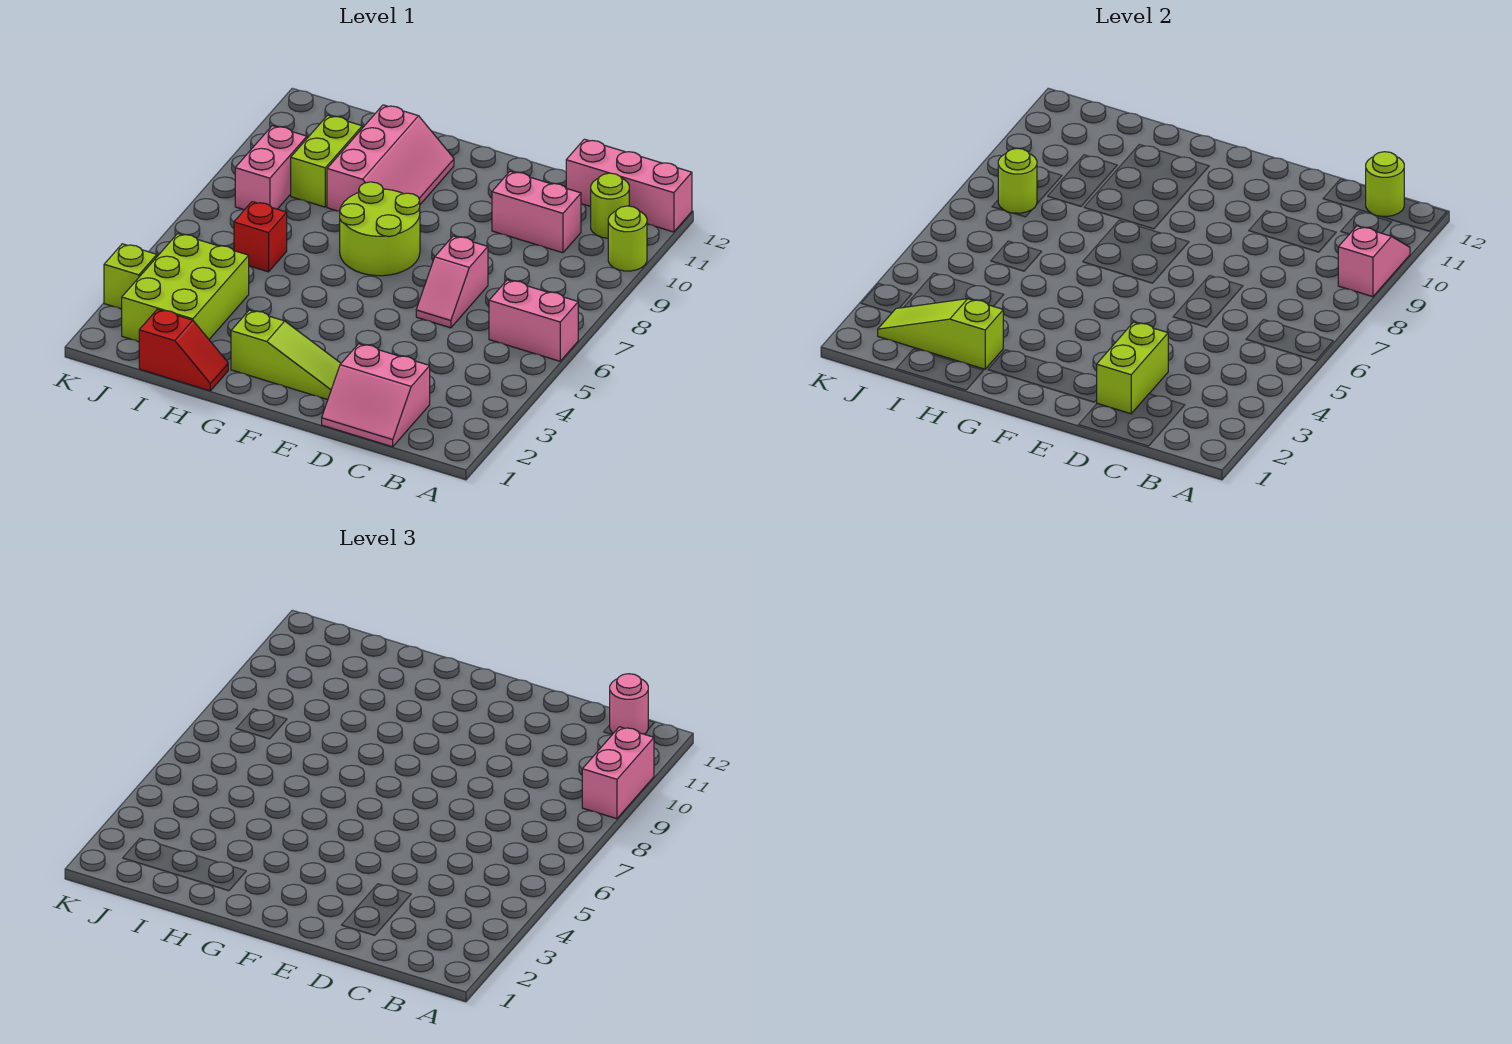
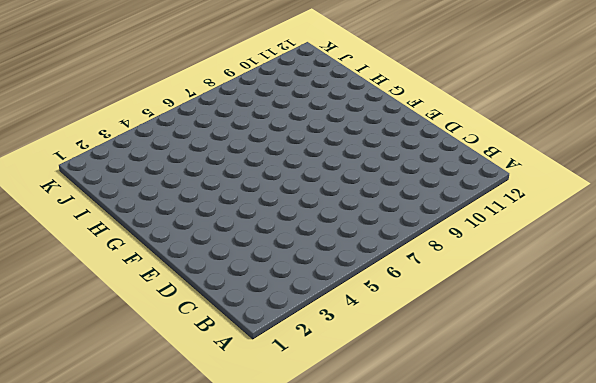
none -> pink brick A6:B6 level 1
none -> lime round brick A10 level 1
none -> pink brick A12:C12 level 1

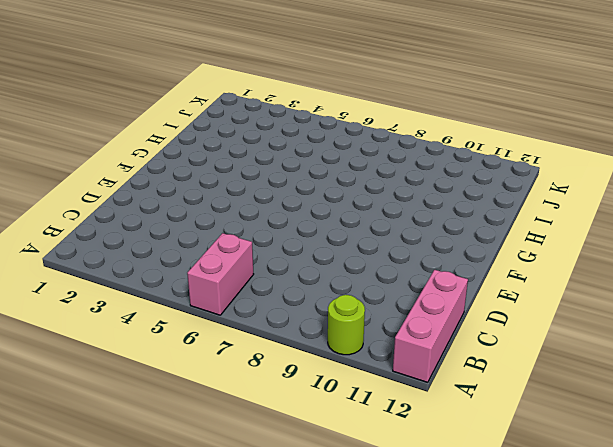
none -> lime round brick B11 level 1
none -> pink slope C1:D2 level 1 top 2
none -> pink brick C10:D10 level 1

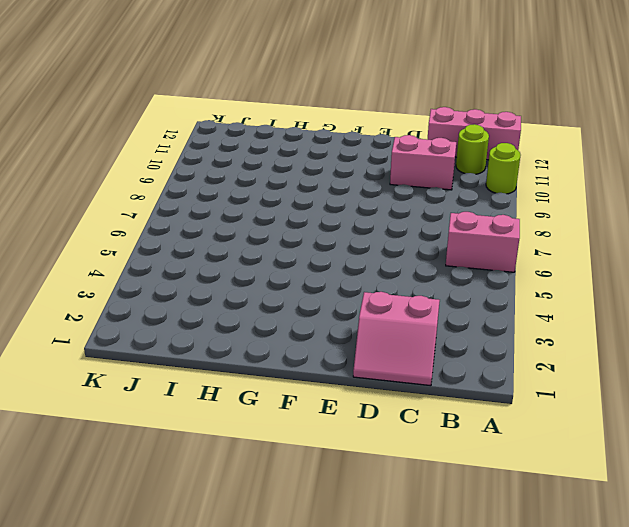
none -> pink slope D6:D7 level 1 top 7
none -> lime slope E2:G2 level 1 top G
none -> lime round brick F7:G8 level 1

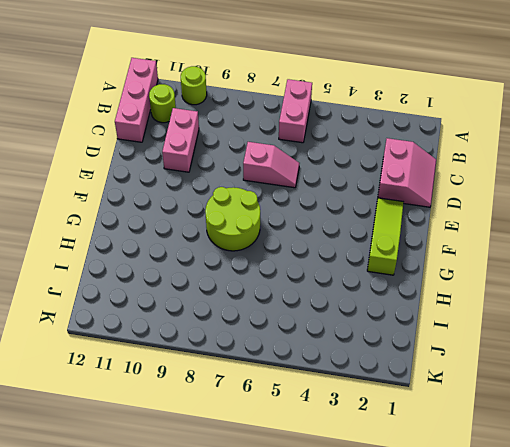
none -> pink slope G9:H11 level 1 top H
none -> red slope H1:I1 level 1 top I
none -> lime brick I2:J4 level 1

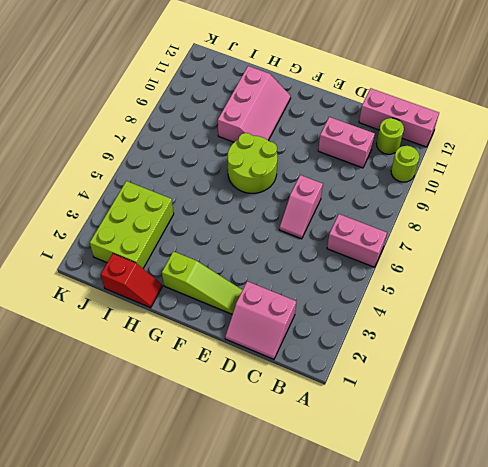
none -> red brick I6 level 1
none -> lime brick I9:I10 level 1
none -> pink brick J8:J9 level 1

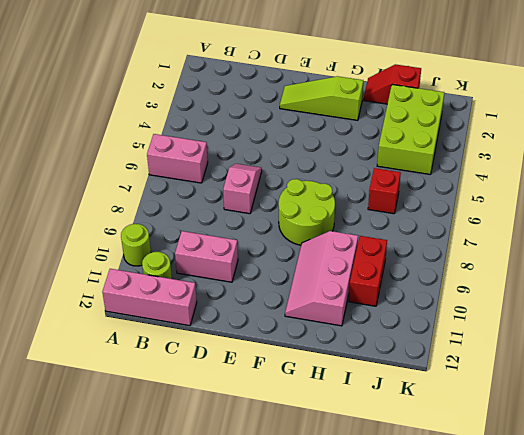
red brick I9:I10 level 1 -> lime brick I9:I10 level 1
none -> pink slope C1:D2 level 1 top 2
none -> pink brick J8:J9 level 1
none -> lime brick K3 level 1

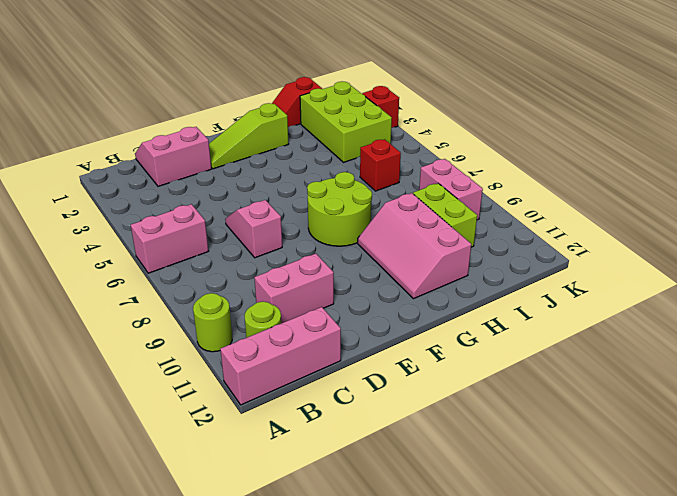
red brick K3 level 1 -> lime brick K3 level 1
none -> pink slope A9:A10 level 2 top 9
none -> lime round brick B12 level 2
none -> lime brick D2:D3 level 2

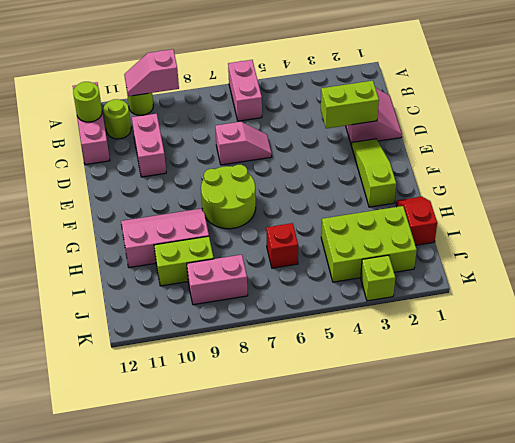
none -> lime slope H2:J2 level 2 top H
none -> lime round brick J8 level 2
none -> pink brick A9:A10 level 3

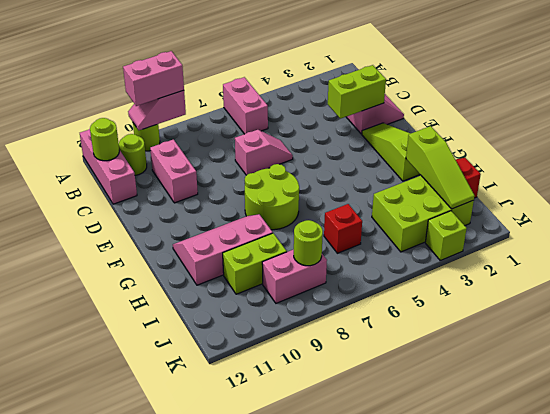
none -> pink round brick B12 level 3

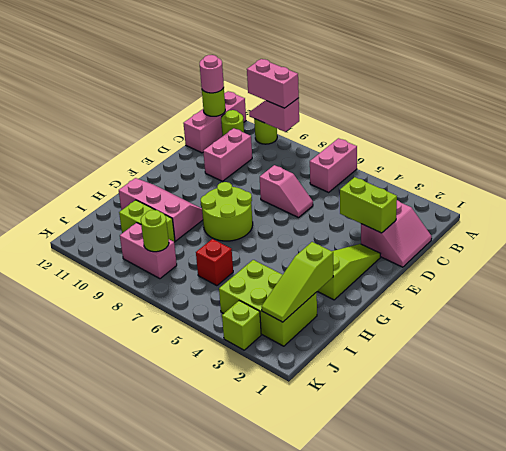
none -> red slope H1:I1 level 1 top I

